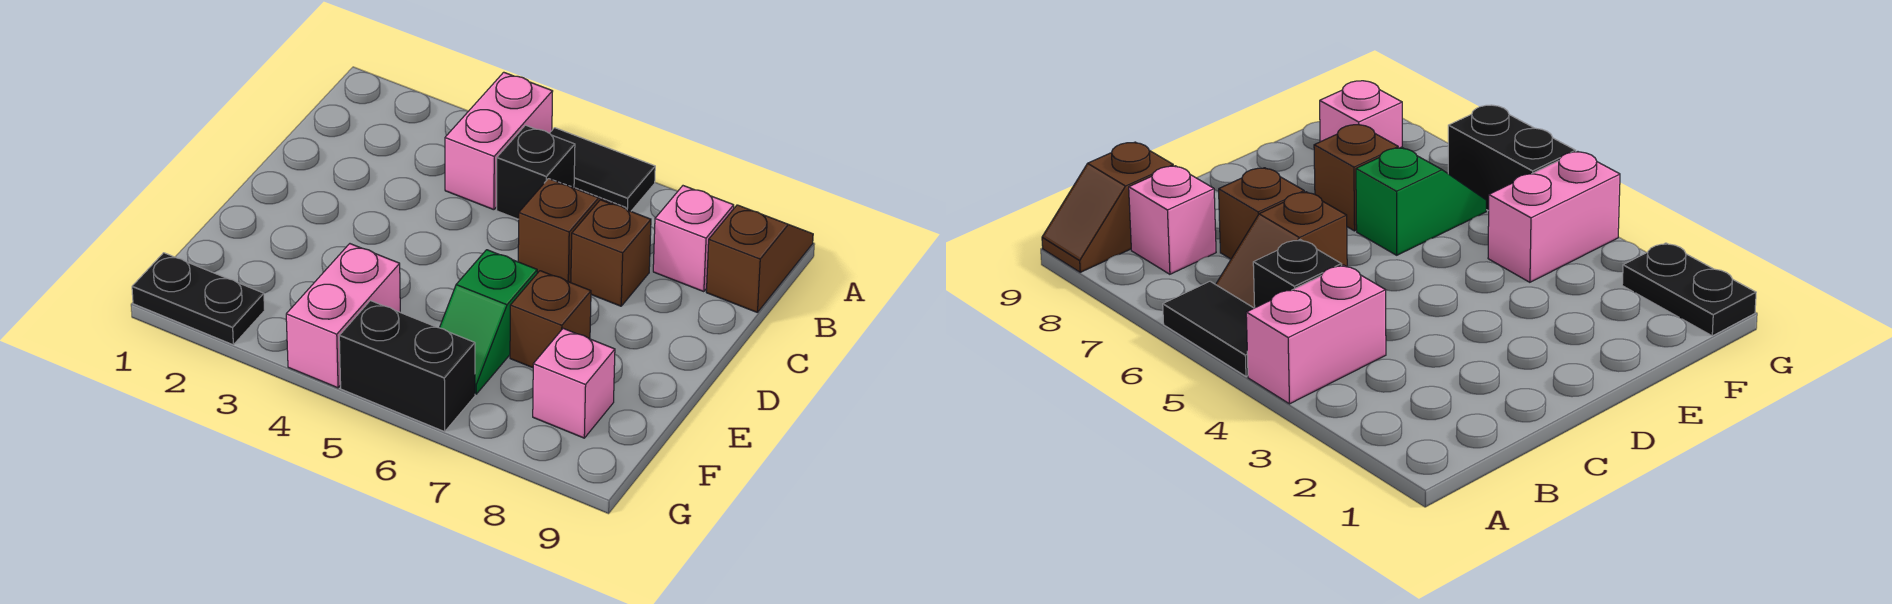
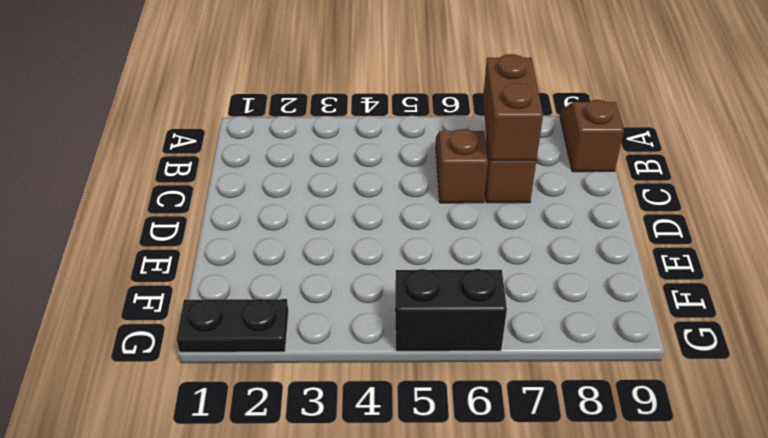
brown brick B7:C7 level 2 -> none
none -> pink brick A4:B4 level 1
none -> black tile A5:A6 level 1
none -> black brick B5 level 1

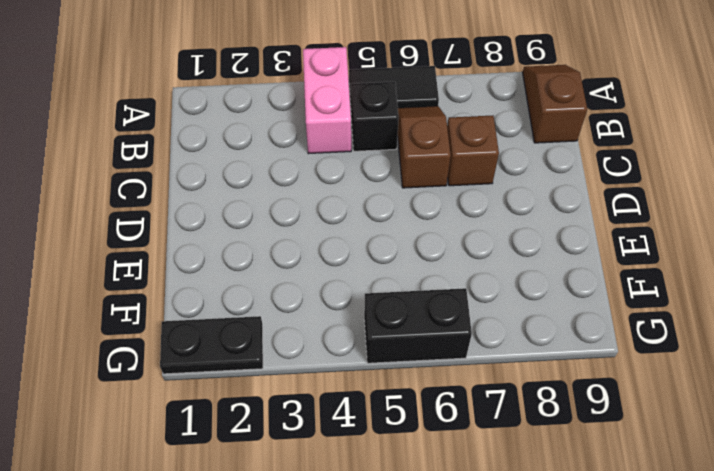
none -> pink brick B8 level 1
none -> green slope E6:F6 level 1 top E
none -> brown brick E7 level 1

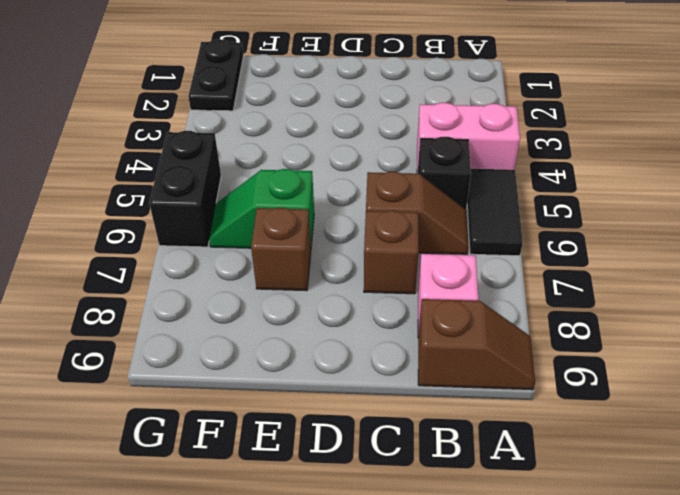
none -> pink brick F4:G4 level 1
none -> pink brick F8 level 1

